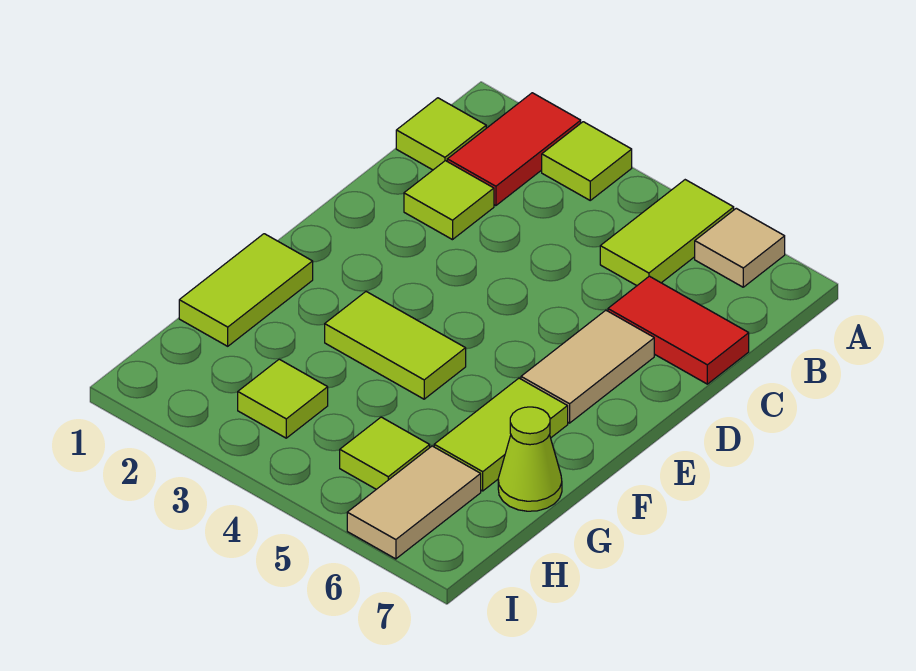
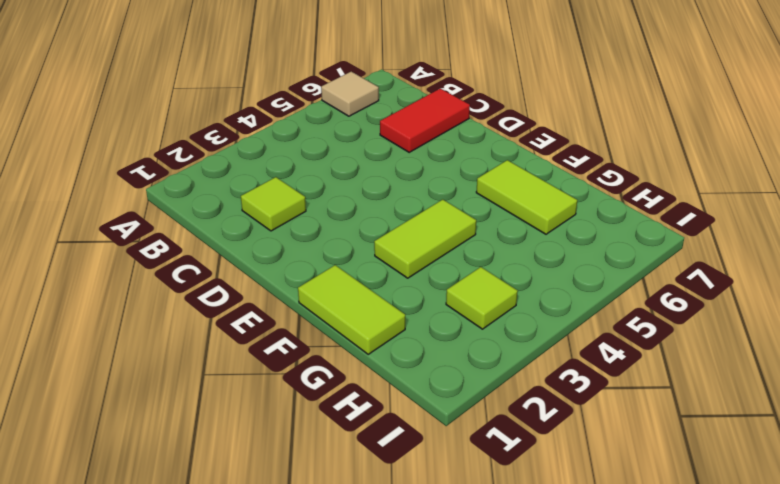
none -> red tile A2:B2 level 1
none -> lime tile A3 level 1
none -> lime tile A5:B5 level 1

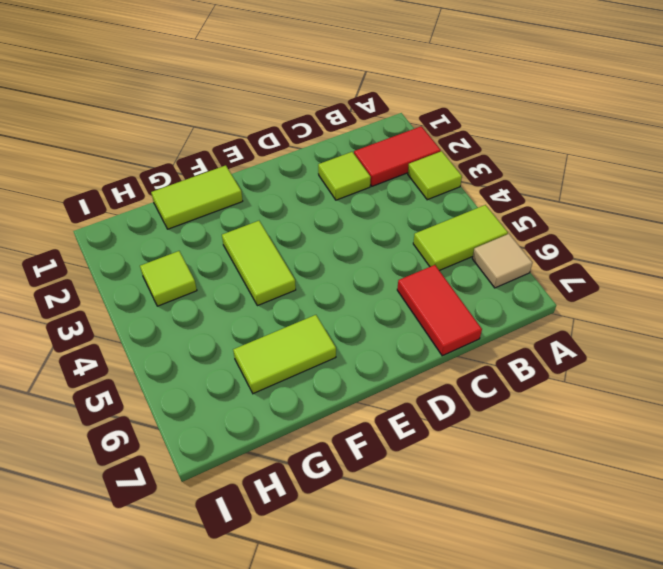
none -> lime tile B1 level 1
none -> tan tile D6:E6 level 1
none -> lime cone G7 level 1

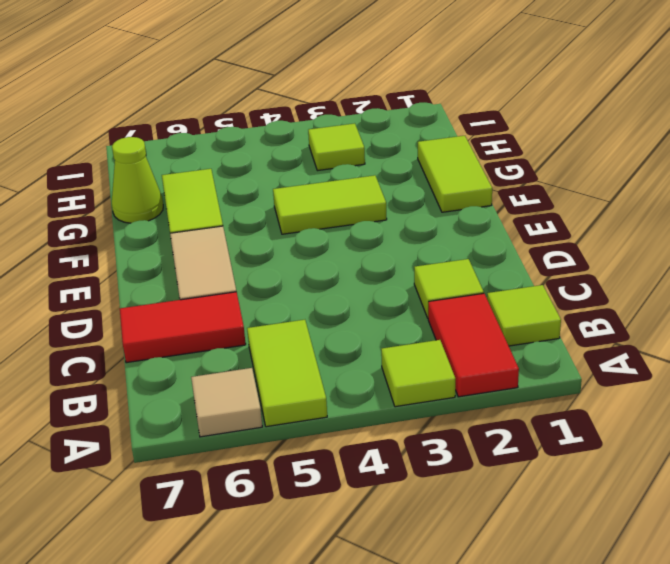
none -> lime tile H5 level 1
none -> tan tile H6:I6 level 1

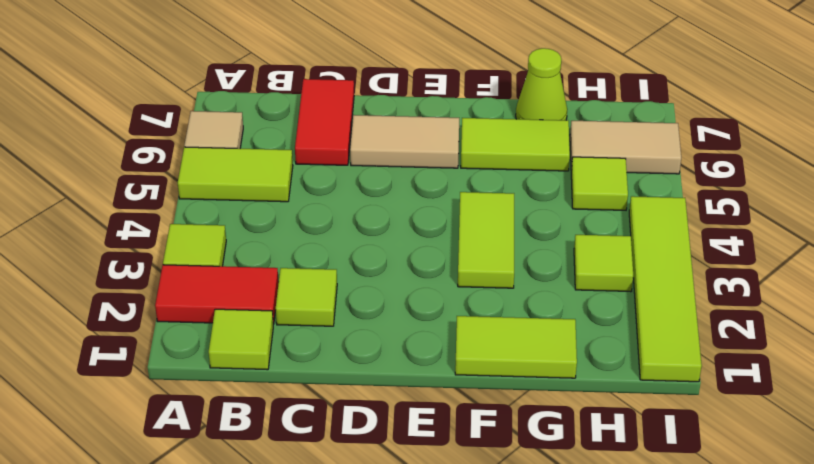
lime tile I1:I4 level 1 -> none

